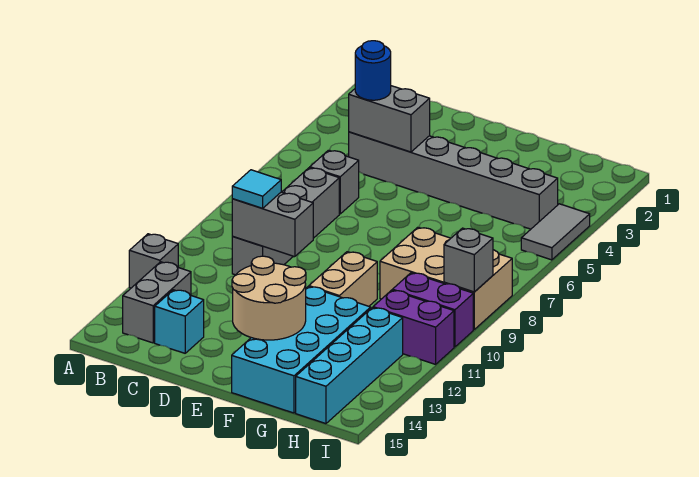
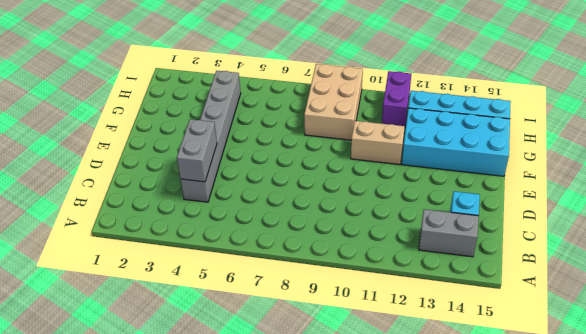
none -> grey brick A12 level 1
none -> grey brick C6 level 1
none -> grey brick C7:C10 level 1

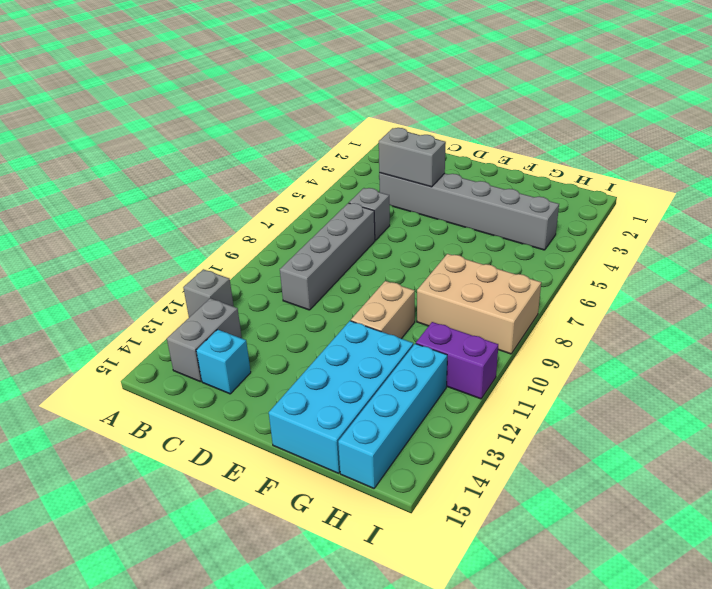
none -> purple brick H10:I10 level 1
none -> grey tile I4:I5 level 1
none -> grey brick C10:D10 level 2

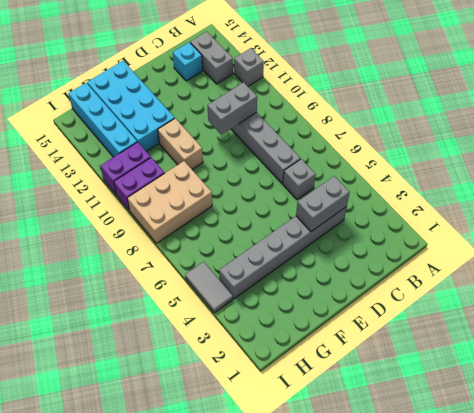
none -> tan round brick E13:F14 level 2
none -> grey brick I9 level 2
none -> blue round brick C4 level 3

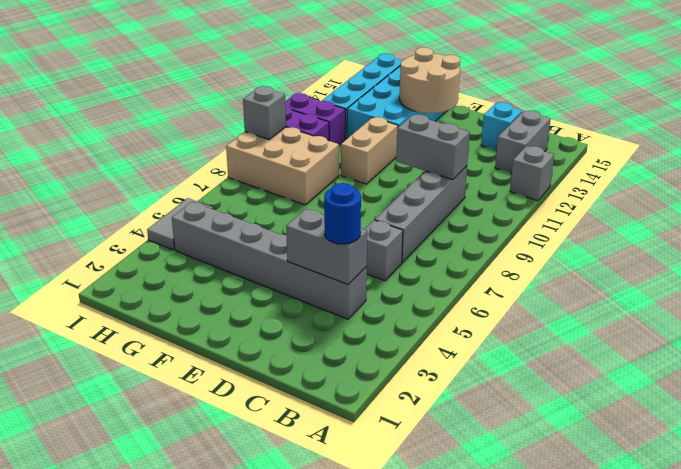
none -> cyan tile C10 level 3

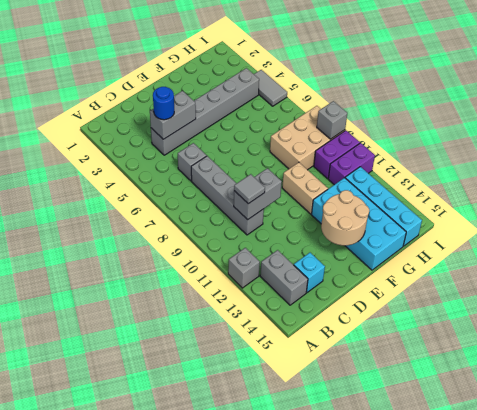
grey tile C10 level 3 -> cyan tile C10 level 3

